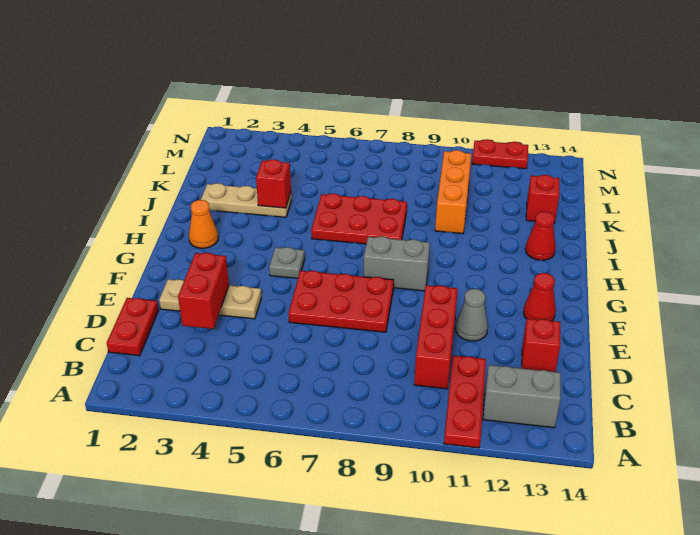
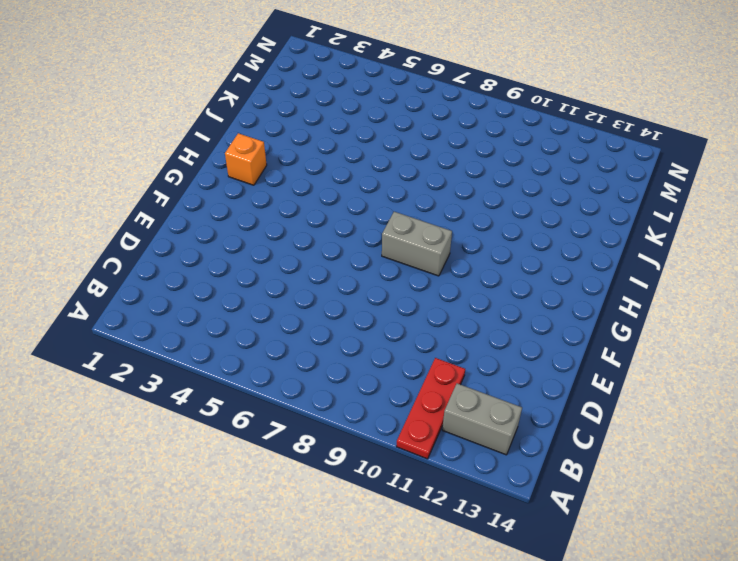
orange brick H2 level 1 -> orange cone H2 level 1
none -> red plate C1:D1 level 1
none -> red brick C10:E10 level 1
none -> red brick D13 level 1

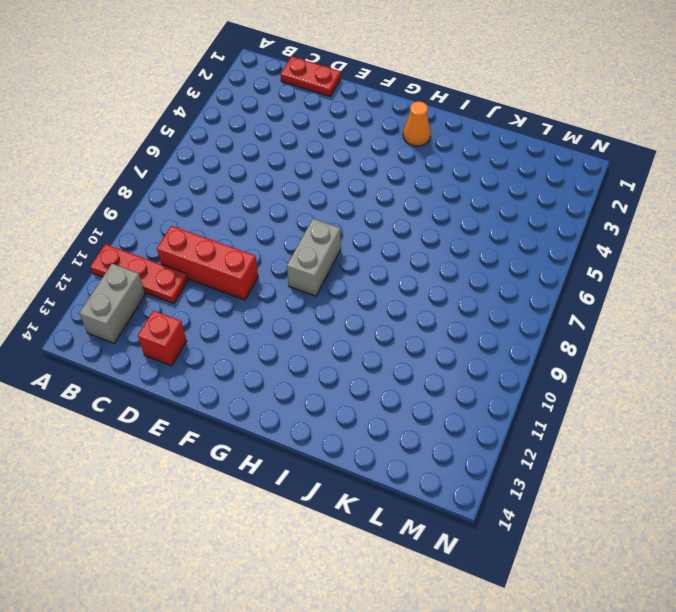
none -> tan plate E2:E4 level 1
none -> red plate E6:F8 level 1
none -> grey cone E11 level 1

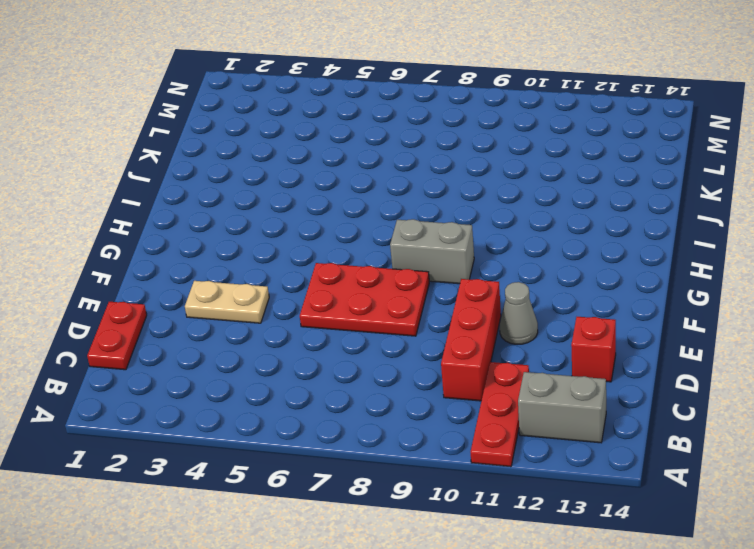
tan plate E3:E4 level 1 -> tan plate E2:E4 level 1
none -> red cone F13 level 1
none -> grey plate G5 level 1
none -> orange cone H2 level 1

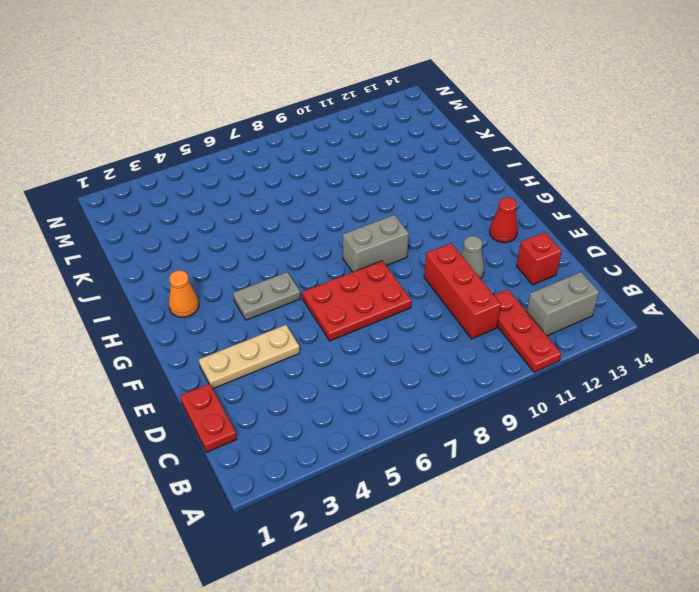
grey plate G4:G5 level 1 -> grey plate G5 level 1
none -> red plate I6:J8 level 1
none -> red cone I13 level 1
none -> tan plate J2:J4 level 1

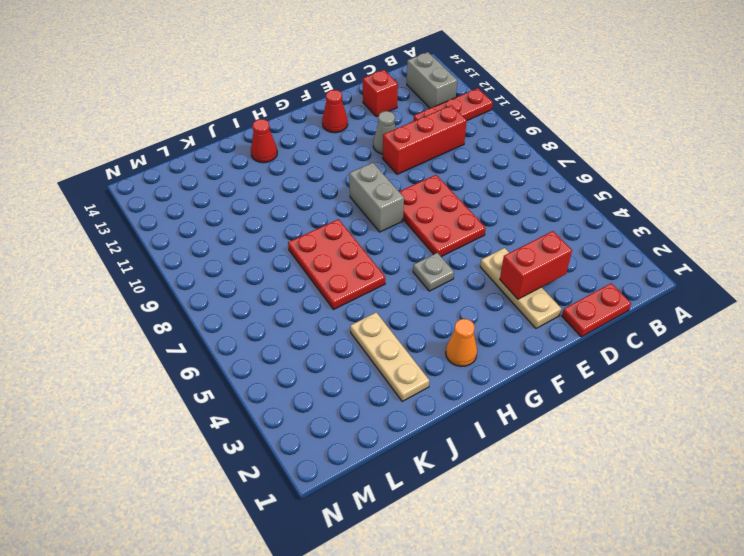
none -> orange brick J10:L10 level 1
none -> red brick K13 level 1
none -> red plate N11:N12 level 1

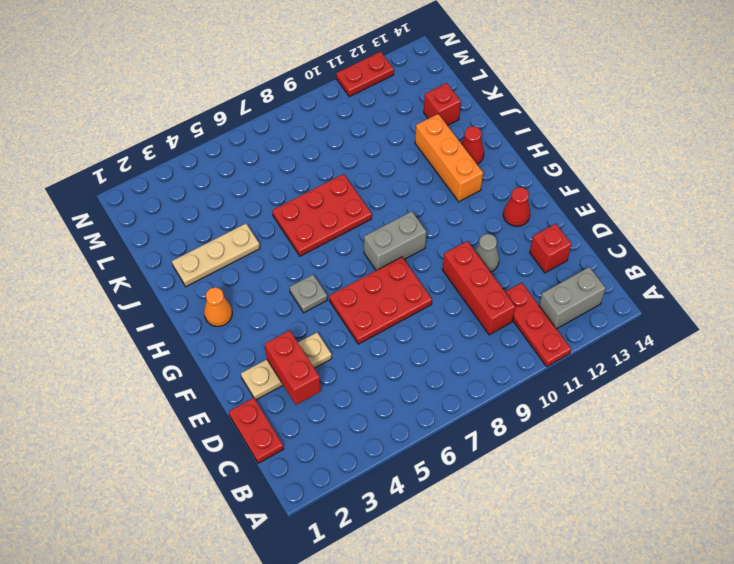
orange brick H12:J12 level 1 -> orange brick J10:L10 level 1
none -> red brick J4 level 2

